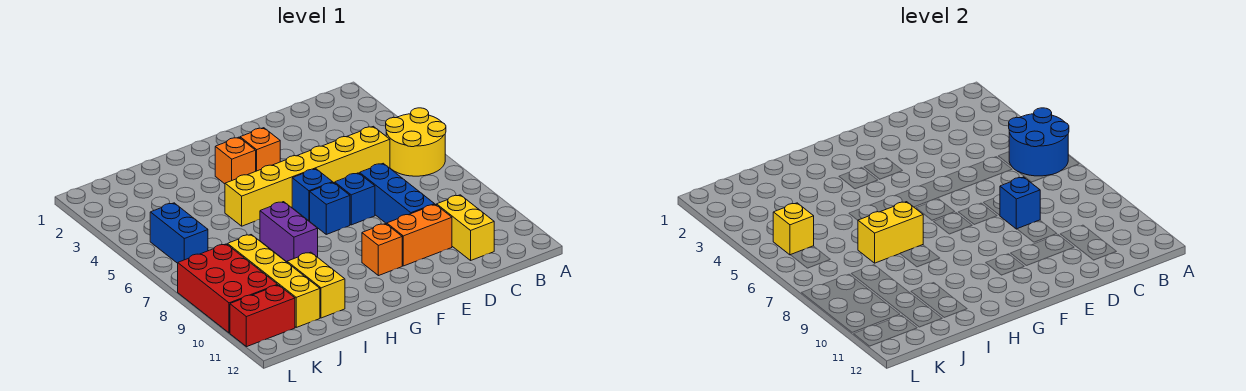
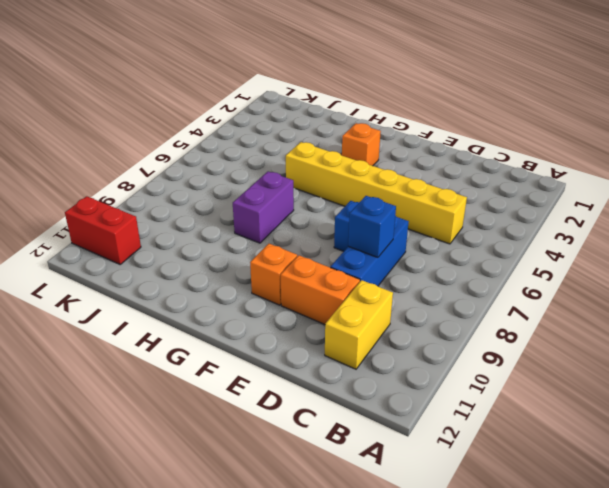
none -> yellow round brick A5:B6 level 1
none -> orange brick F3 level 1
none -> blue brick F6 level 1

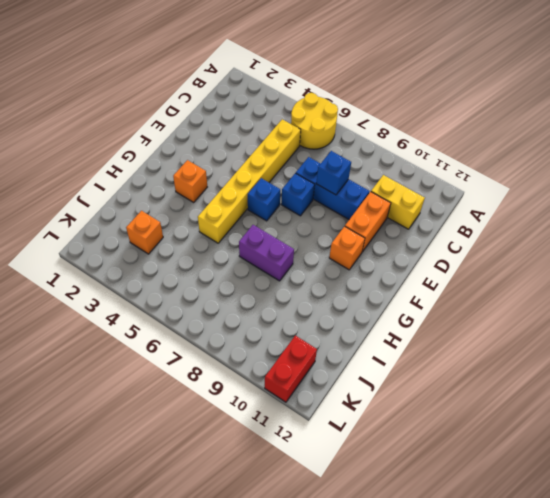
orange brick J3 level 1 -> orange brick F3 level 1
none -> blue brick F7 level 1
none -> yellow brick I10:I11 level 1
none -> yellow brick J8:J11 level 1

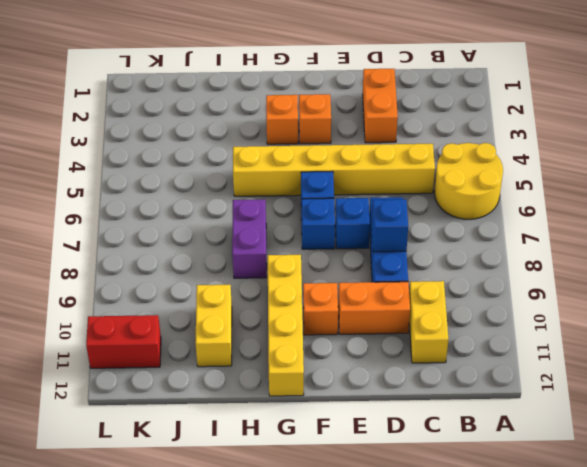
orange brick D2:D3 level 1 -> none
yellow brick G9:G12 level 1 -> yellow brick J8:J11 level 1
none -> blue brick K5:K6 level 1
none -> red brick K8:L10 level 1
none -> blue round brick A5:B6 level 2

